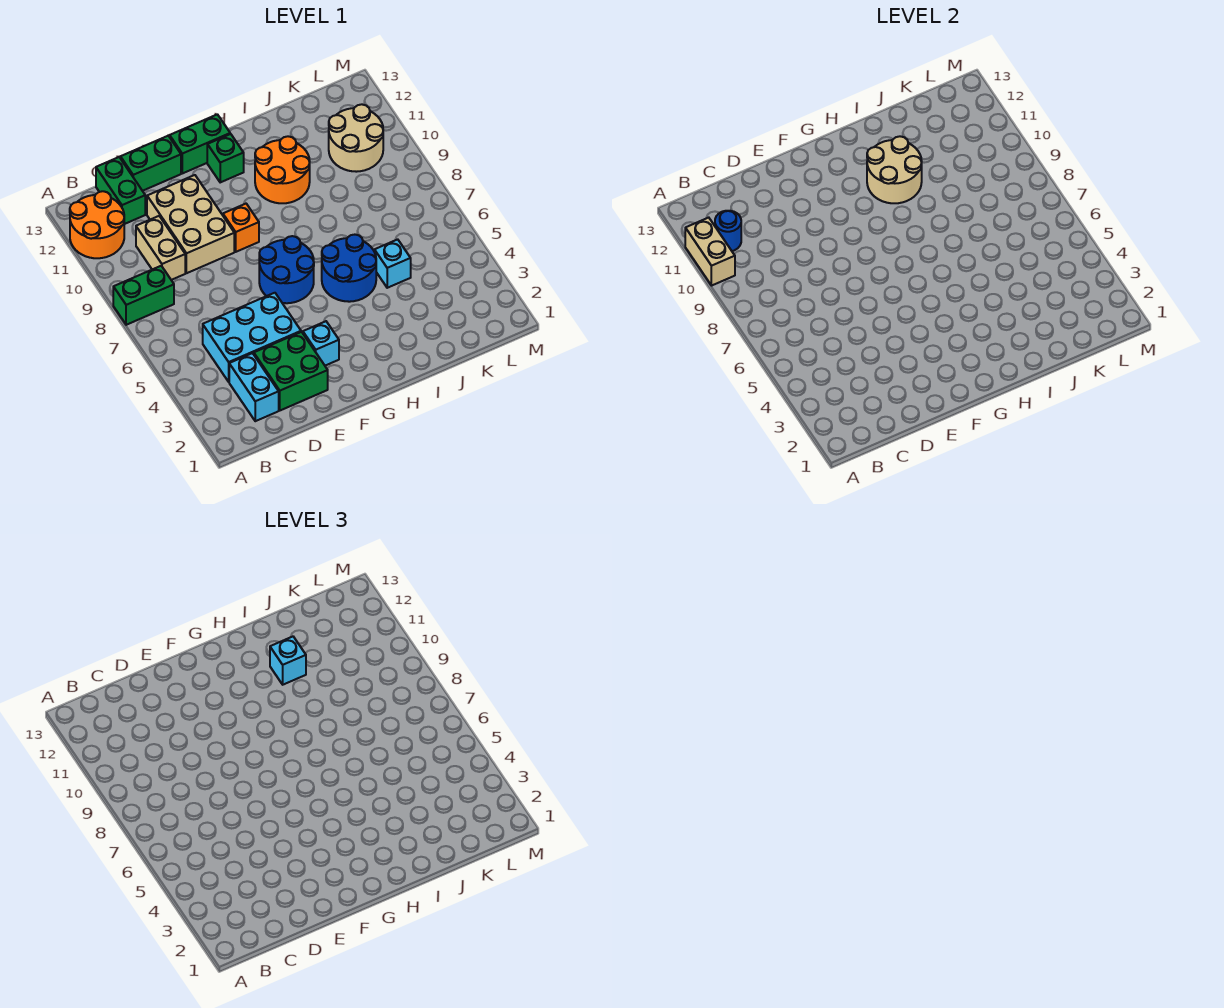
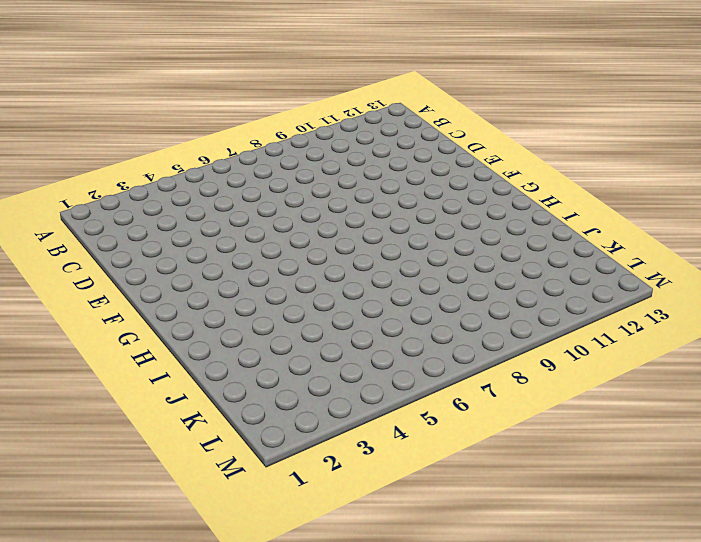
none -> green brick A8:B8 level 1
none -> orange round brick A11:B12 level 1
none -> cyan brick C2:C3 level 1

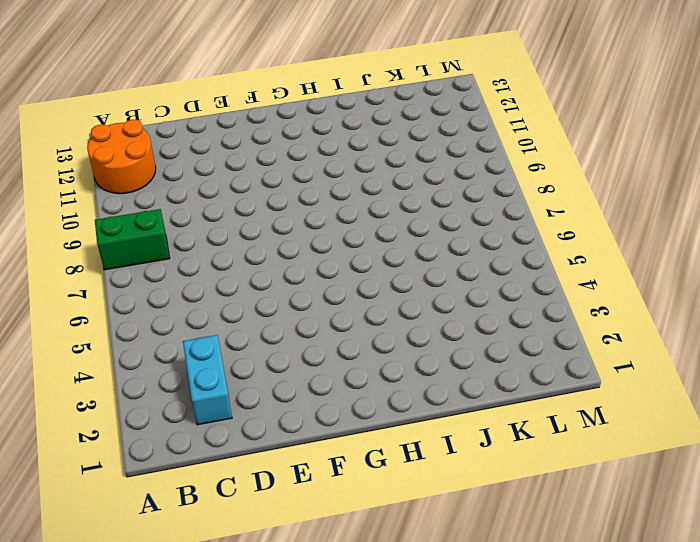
none -> cyan brick C4:E5 level 1
none -> tan brick C9:C10 level 1
none -> green brick C12:C13 level 1

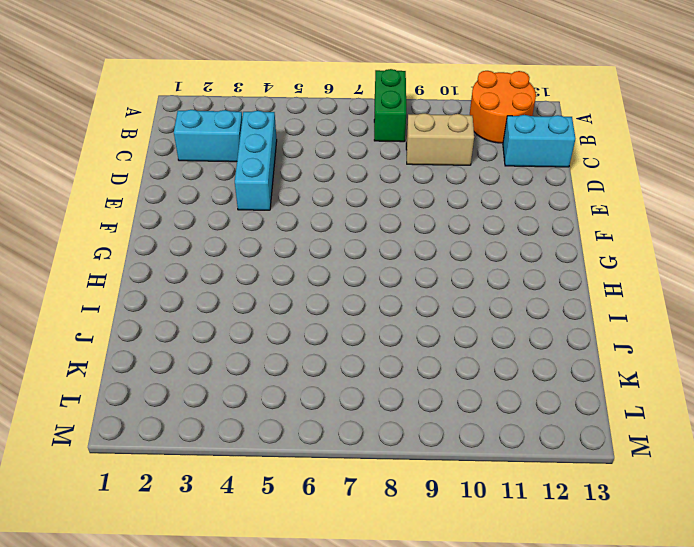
cyan brick C4:E4 level 1 -> cyan brick C4:E5 level 1
cyan brick C12:C13 level 1 -> green brick C12:C13 level 1
none -> green brick D2:E3 level 1
none -> tan brick D9:E11 level 1
none -> green brick D13:E13 level 1

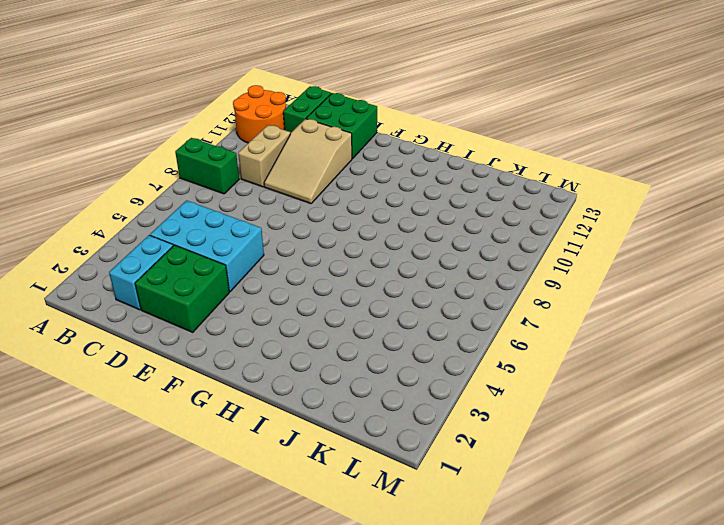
tan slope D9:E11 level 1 top 11 -> tan brick D9:E11 level 1
green brick D12:E13 level 1 -> green brick D13:E13 level 1
none -> cyan brick F3 level 1
none -> blue round brick F6:G7 level 1
none -> orange brick F9 level 1

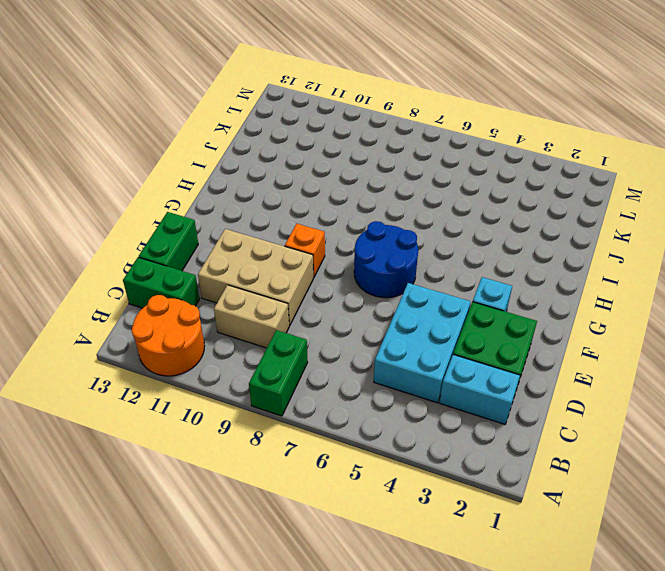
none -> green brick F13:G13 level 1
none -> green brick G12 level 1
none -> blue round brick H5:I6 level 1

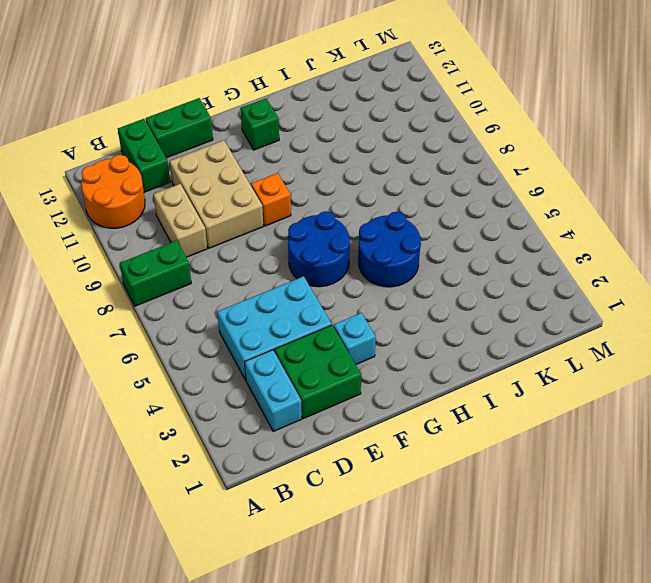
none -> green brick F13:G13 level 1
none -> orange round brick H10:I11 level 1
none -> cyan brick J5 level 1

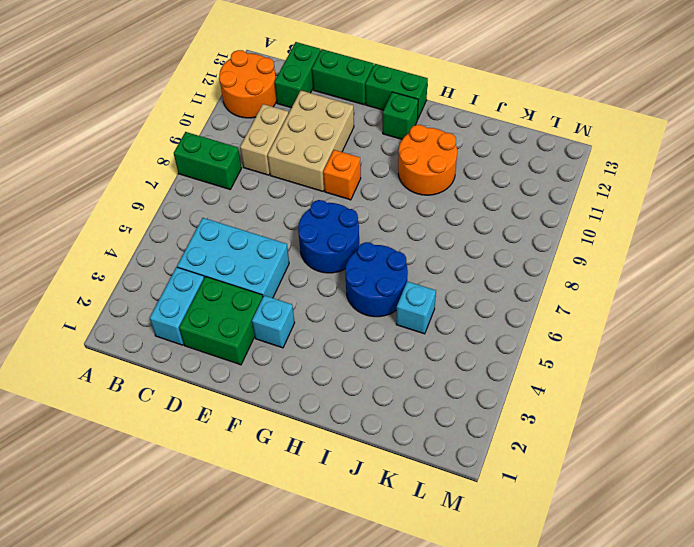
none -> tan round brick K10:L11 level 1
none -> tan brick A10:A11 level 2
none -> blue round brick B11 level 2

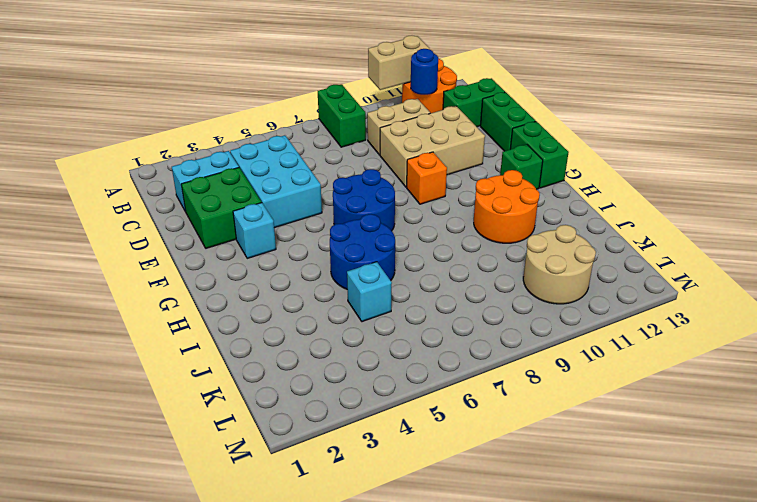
none -> tan round brick H10:I11 level 2
none -> cyan brick I11 level 3

